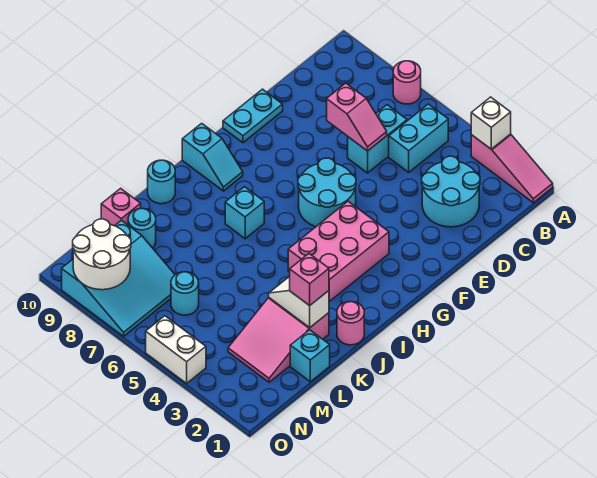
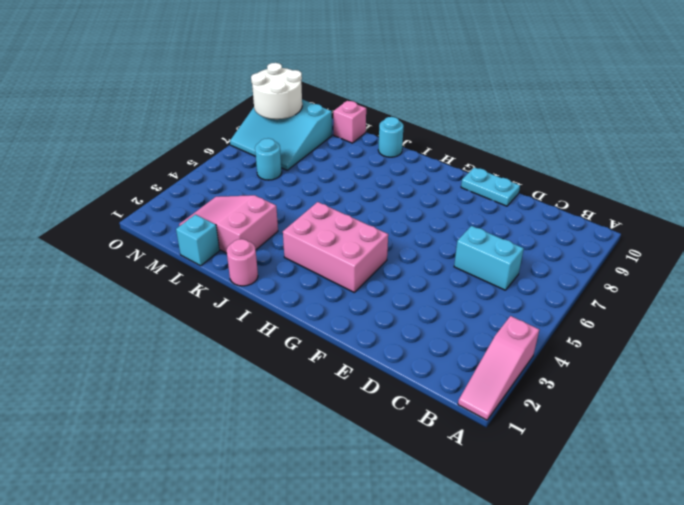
none -> pink round brick A7 level 1
none -> cyan brick B5:C5 level 1
none -> cyan round brick C2:D3 level 1

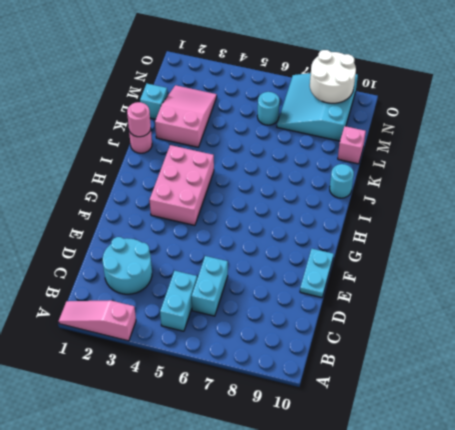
pink round brick J1 level 2 -> pink round brick A7 level 1
none -> cyan round brick F5:G6 level 1
none -> cyan slope H9:H10 level 1 top 10
none -> cyan brick I7 level 1

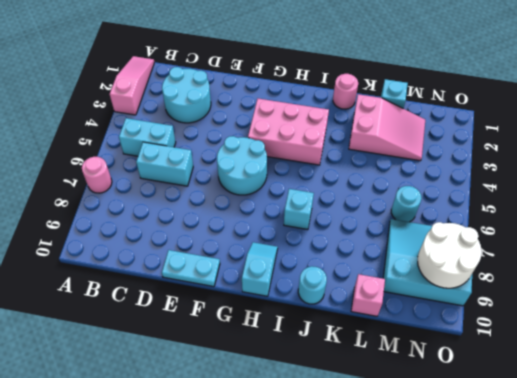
none -> cyan round brick L9 level 1
none -> white brick O4:O5 level 1
none -> white brick A3 level 2

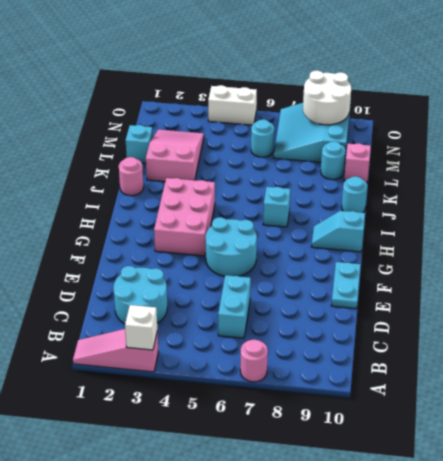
none -> cyan brick B5:C5 level 1
none -> pink slope D6:D7 level 2 top 7
none -> white slope K2:K3 level 2 top 2

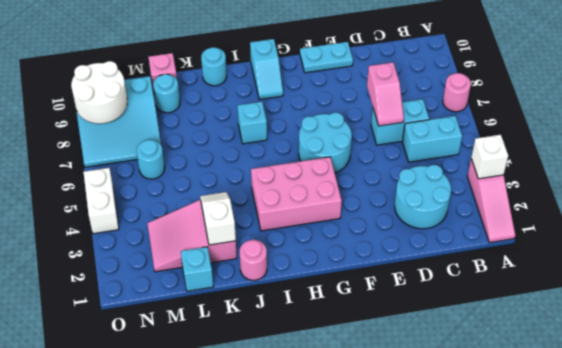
none -> pink brick K2 level 3

